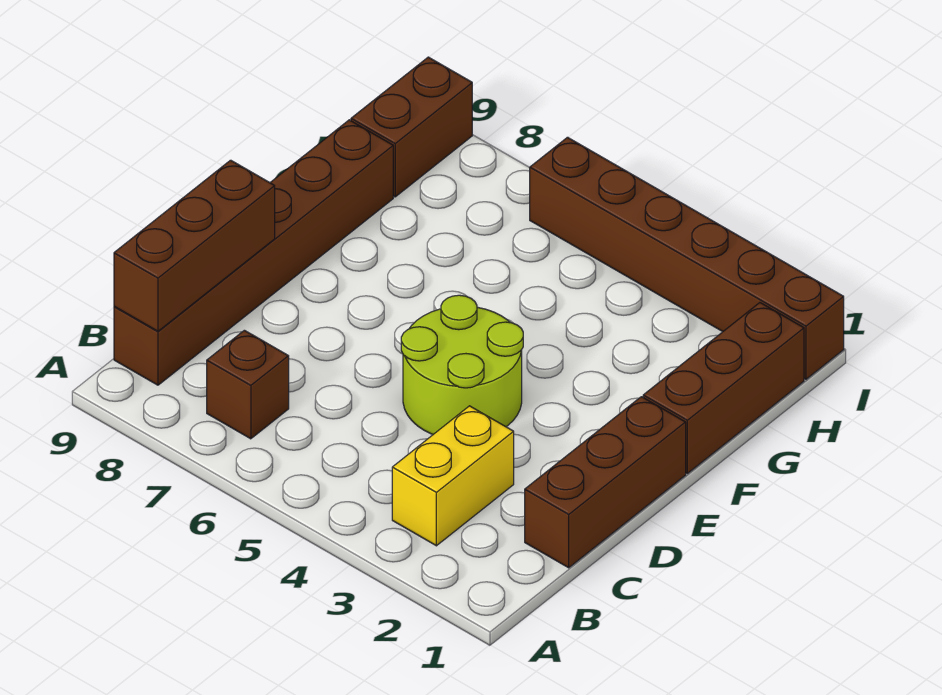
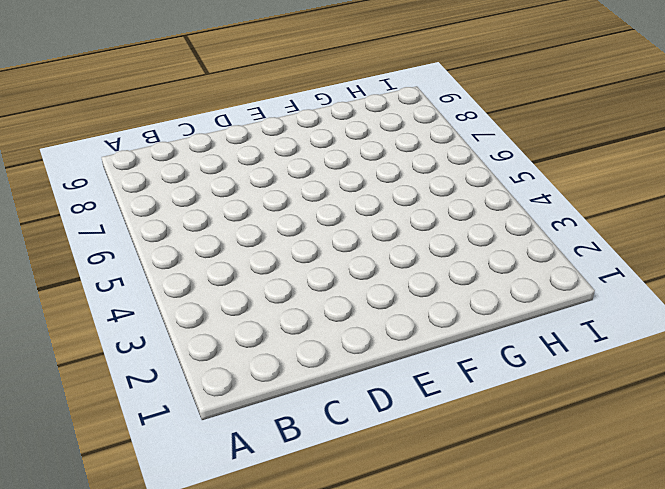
none -> yellow brick B3:C3 level 1
none -> brown brick B7 level 1

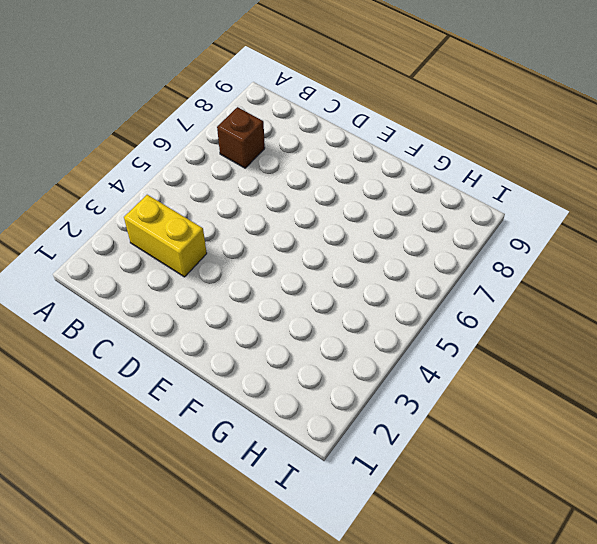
none -> brown brick B9:G9 level 1
none -> brown brick C1:E1 level 1

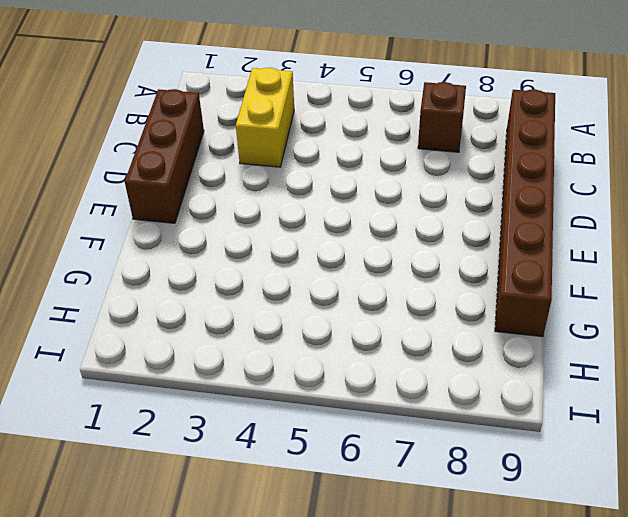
none -> lime round brick D4:E5 level 1
none -> brown brick F1:H1 level 1

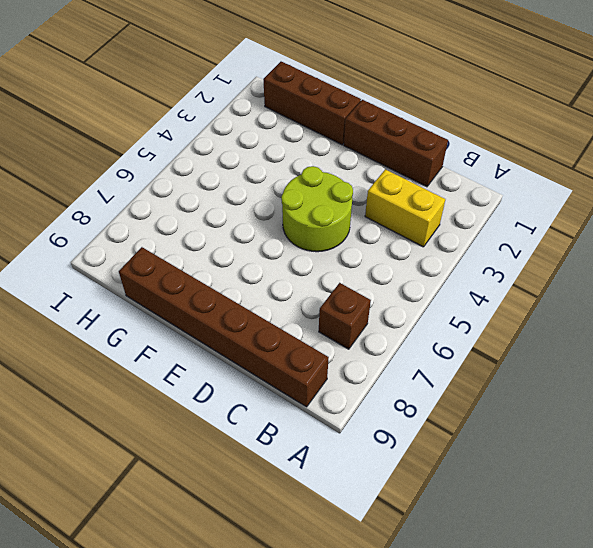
none -> brown brick H9:I9 level 1
none -> brown brick I1:I6 level 1

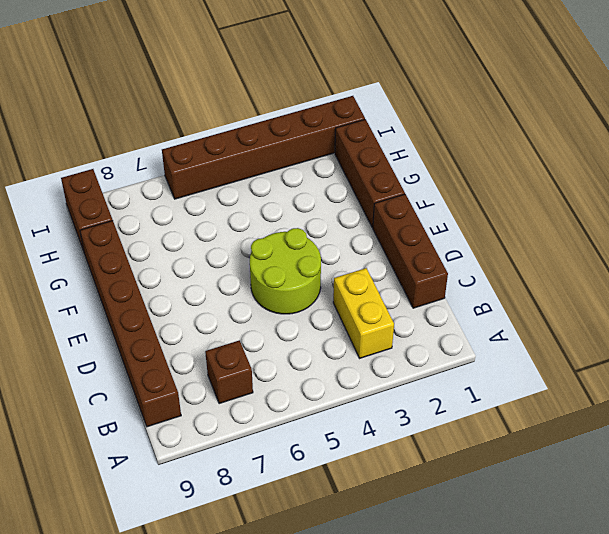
none -> brown brick B9:D9 level 2

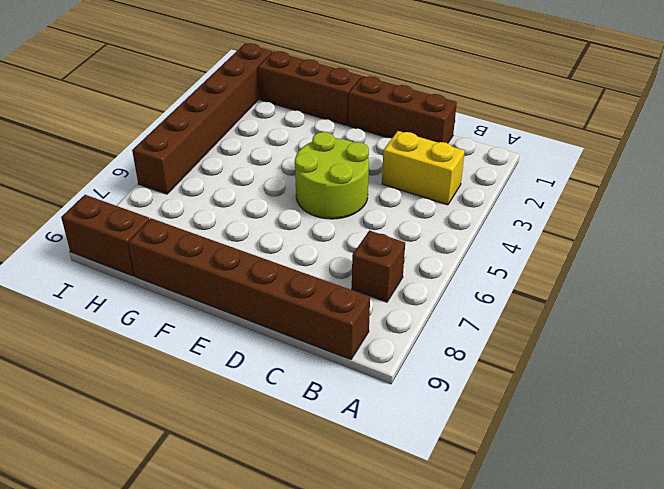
none -> brown brick B9:D9 level 2

